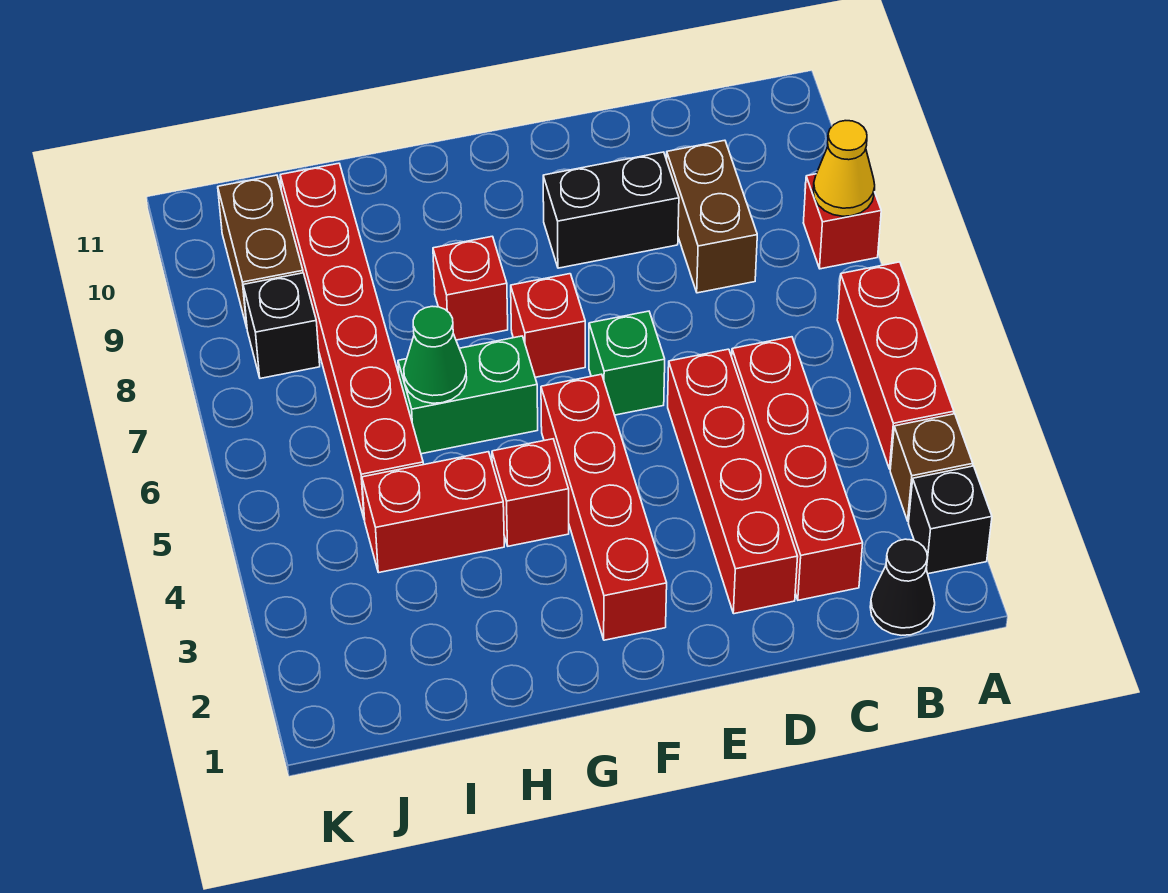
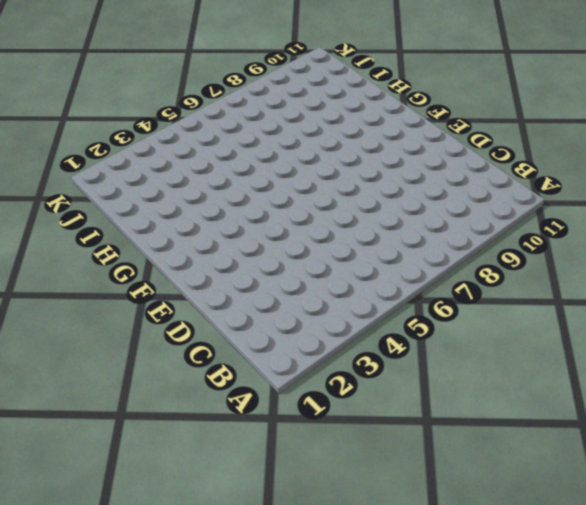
none -> black brick A2 level 1
none -> brown brick A3 level 1
none -> red brick A4:A6 level 1

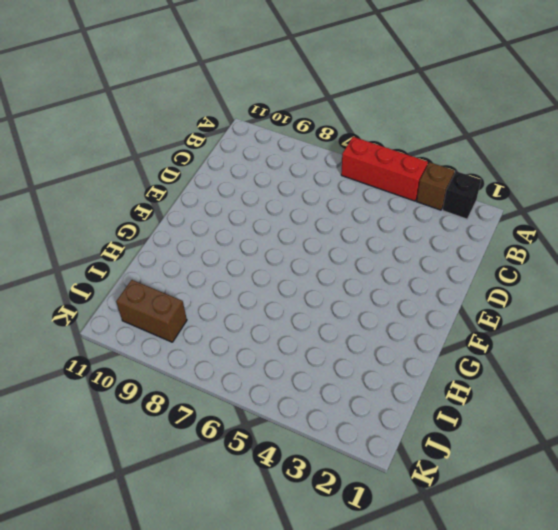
none -> red brick A8 level 1
none -> black cone B1 level 1
none -> red brick C2:C5 level 1

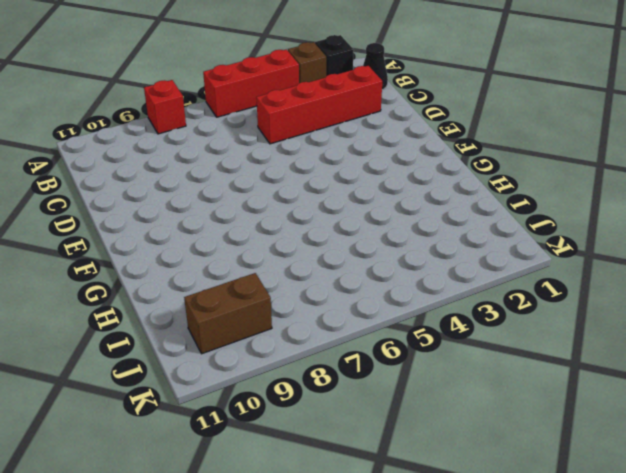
none -> brown brick C8:C9 level 1
none -> red brick D2:D5 level 1
none -> black brick D9:E9 level 1

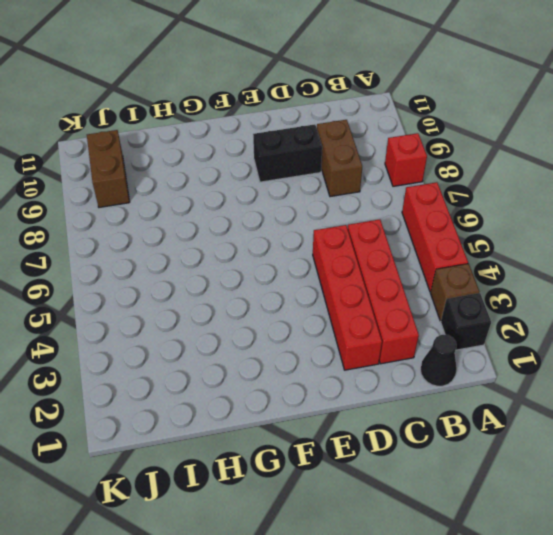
none -> green brick E6 level 1
none -> red brick F2:F5 level 1
none -> red brick F7 level 1

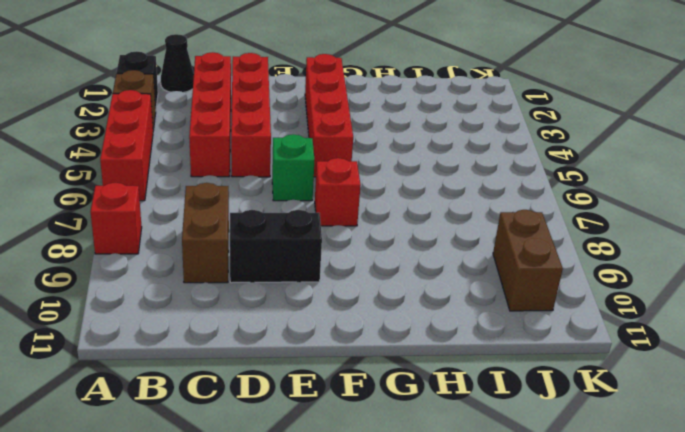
none -> red brick G4 level 1
none -> green brick G6:H6 level 1
none -> red brick G8 level 1

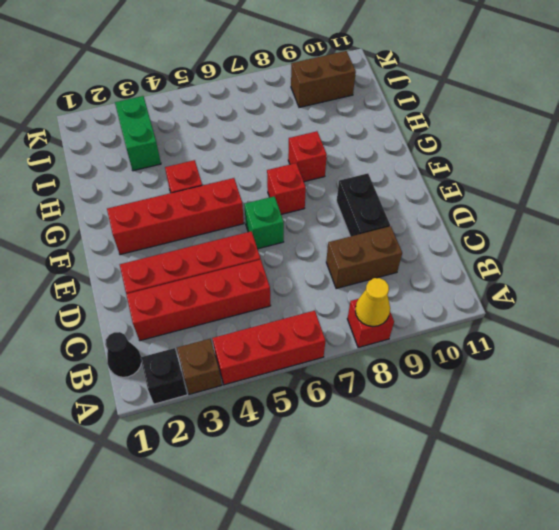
green brick I3:J3 level 1 -> green brick G6:H6 level 1
none -> red brick H4:I4 level 1
none -> red brick I5:I10 level 1
none -> black brick J8 level 1

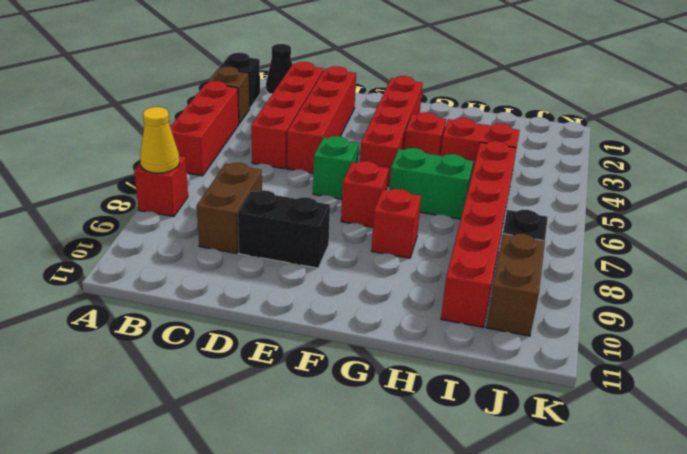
none -> green cone H6 level 2

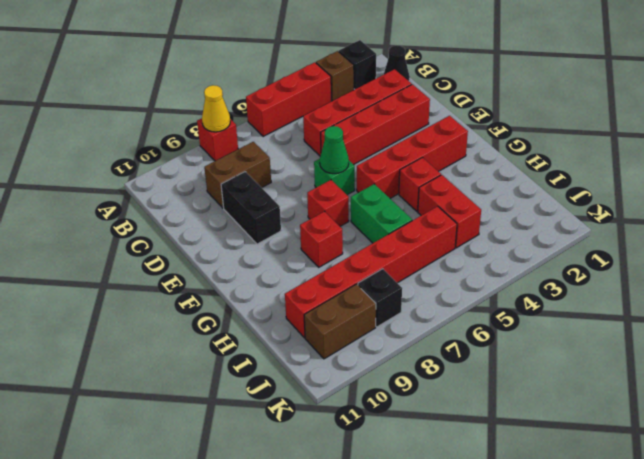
green cone E6 level 2 -> green cone H6 level 2

